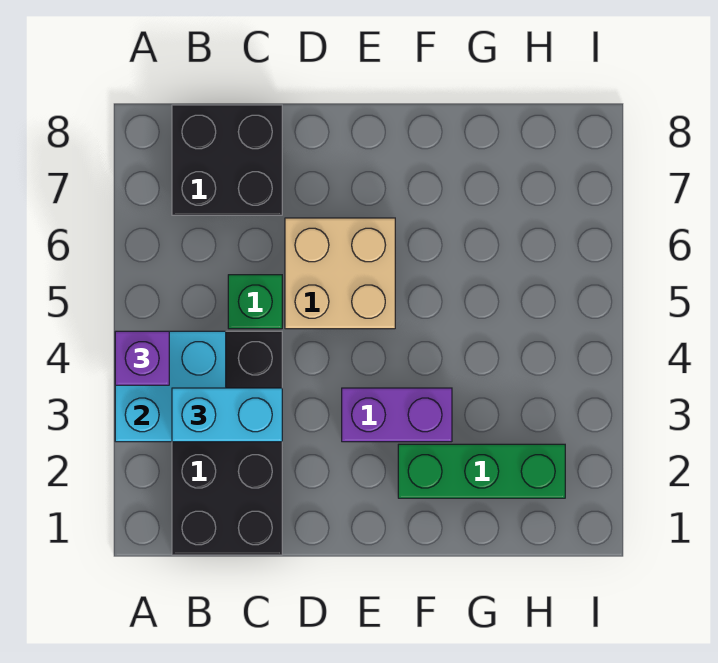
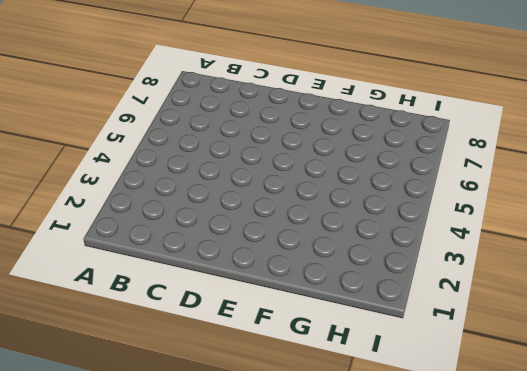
none -> black brick B1:C4 level 1
none -> black brick B7:C8 level 1

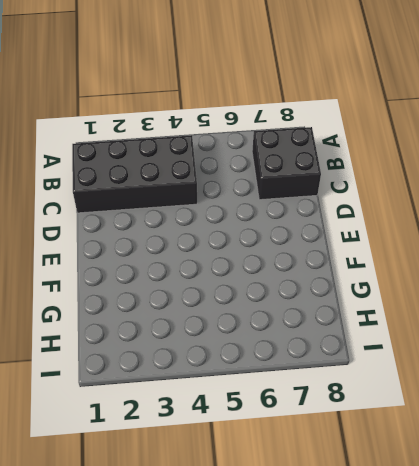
none -> green brick C5 level 1
none -> tan brick D5:E6 level 1

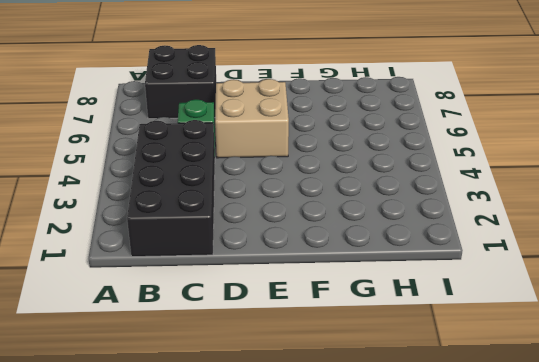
none -> purple brick E3:F3 level 1
none -> green brick F2:H2 level 1

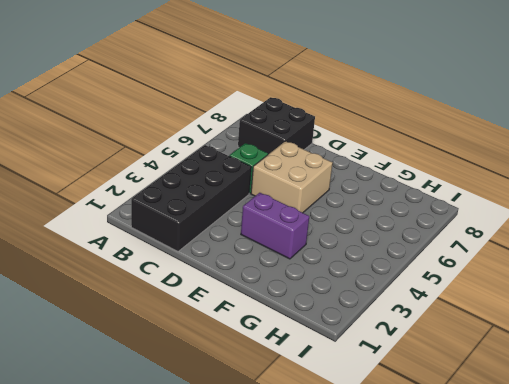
none -> green brick F2:H2 level 1
none -> cyan brick A3:B4 level 2

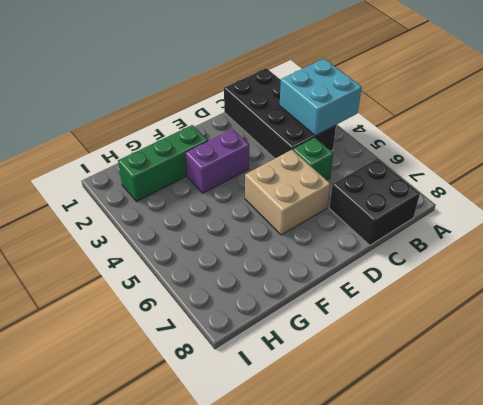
none -> purple brick A4 level 3
none -> cyan brick B3:C3 level 3

